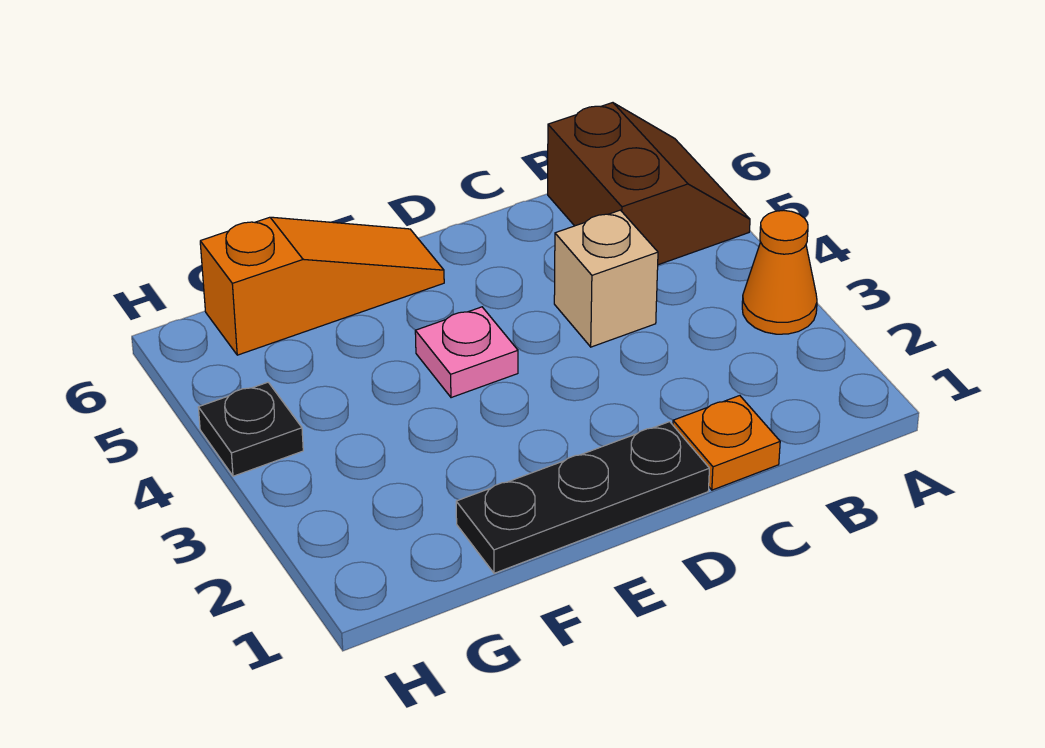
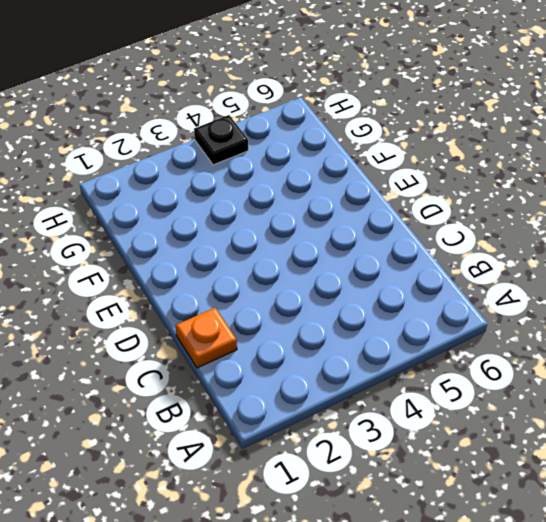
none -> orange cone A3 level 1
none -> brown slope A5:B6 level 1 top B

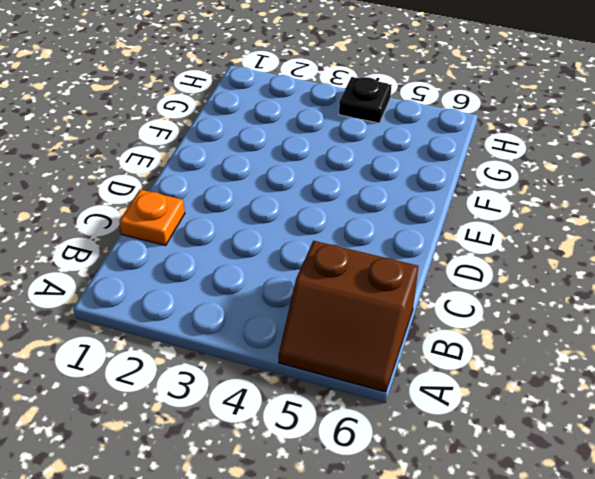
none -> orange cone A3 level 1
none -> tan brick C4 level 1

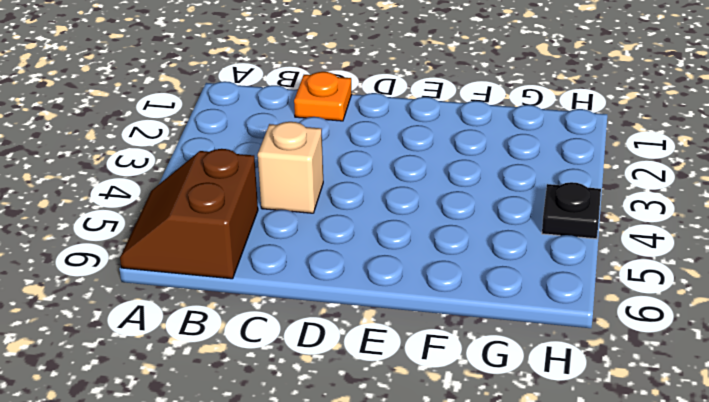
none -> orange cone A3 level 1
none -> black plate D1:F1 level 1

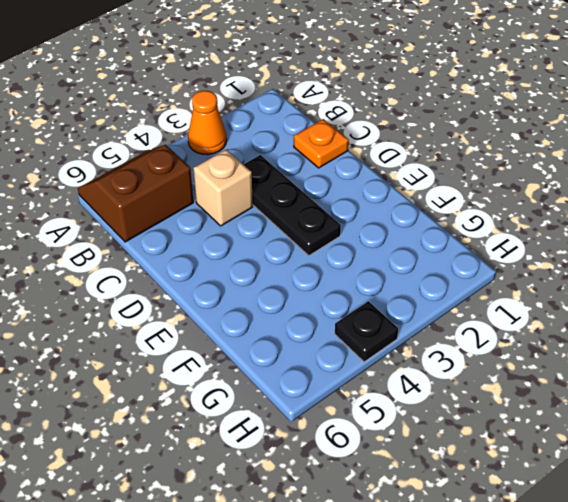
black plate C3:E3 level 1 -> black plate D1:F1 level 1
none -> pink plate E4 level 1
none -> orange slope E6:G6 level 1 top G

